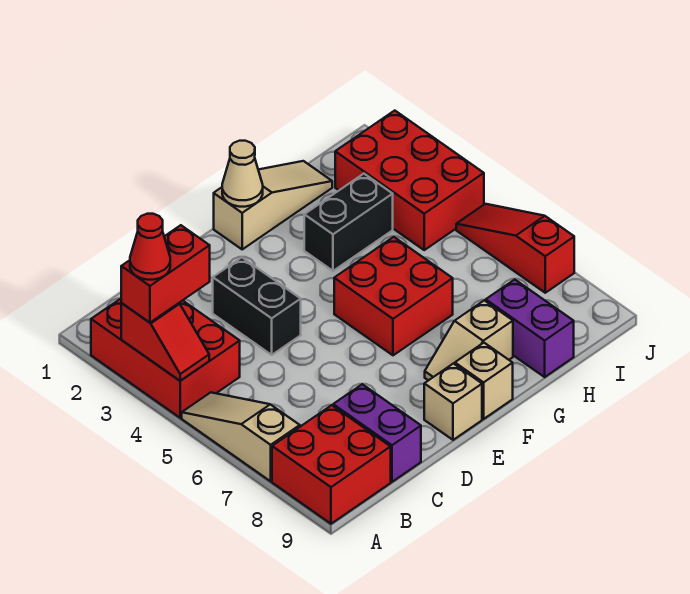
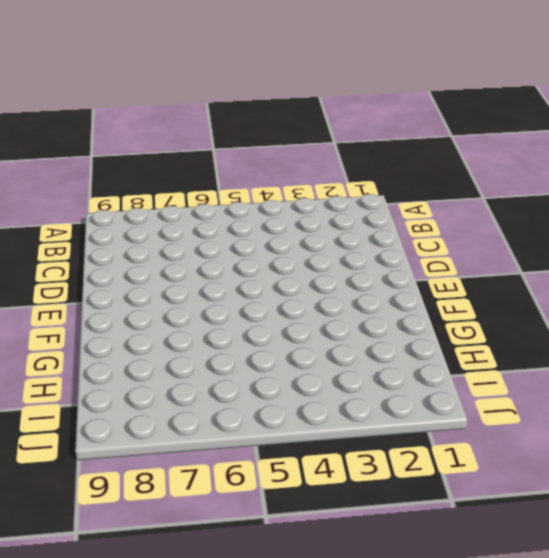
none -> red brick A2:B4 level 1
none -> tan slope A5:A7 level 1 top 7
none -> red brick A8:B9 level 1

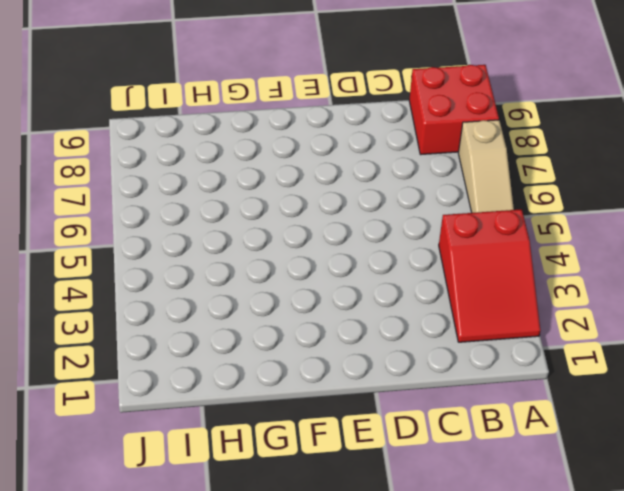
red slope A2:B4 level 1 top 4 -> red brick A2:B4 level 1
none -> purple brick C8:C9 level 1
none -> black brick D3:D4 level 1
none -> tan brick E9 level 1

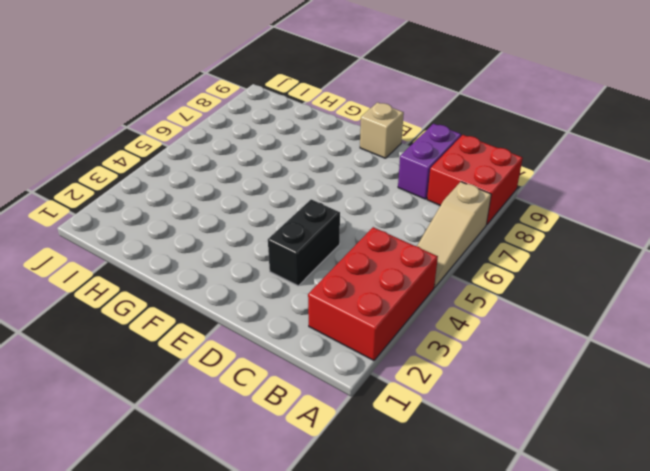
none -> tan slope F1:H1 level 1 top F
none -> red brick F5:G6 level 1
none -> tan slope F8:G8 level 1 top G

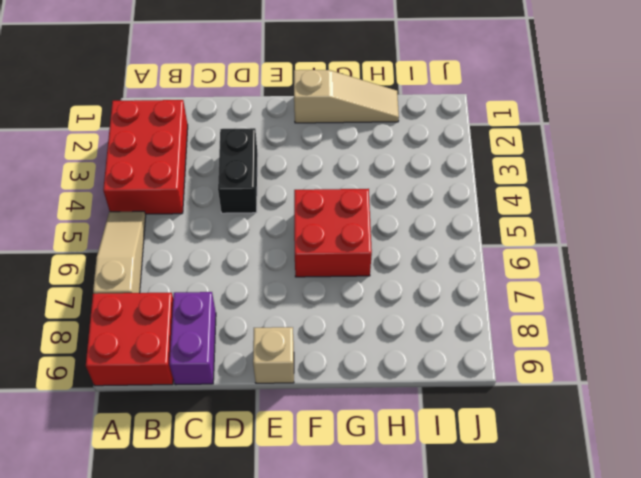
none -> tan slope F8:G8 level 1 top G
none -> tan brick F9 level 1
none -> black brick G3:H3 level 1

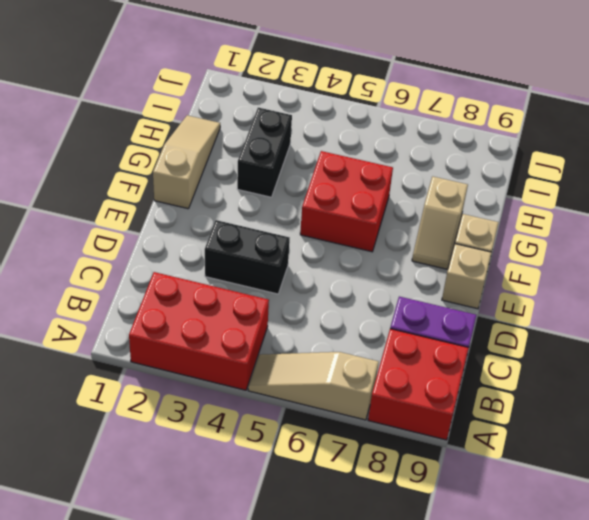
none -> purple brick H8:H9 level 1
none -> red brick I2:J4 level 1
none -> red slope J5:J7 level 1 top 7

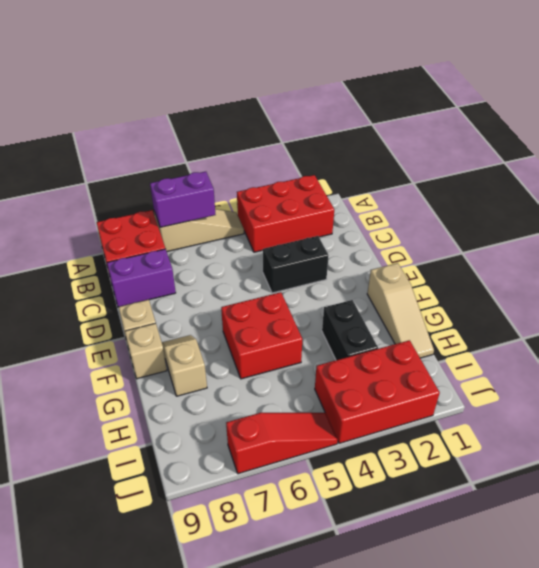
purple brick A6:A7 level 2 -> purple brick H8:H9 level 1
none -> red slope A3:A4 level 2 top 3
none -> tan cone F1 level 2
none -> red brick A3:B3 level 3

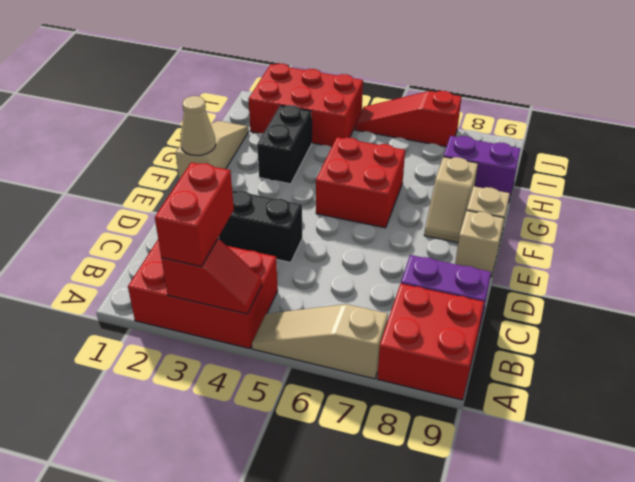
none -> red cone A3 level 4

